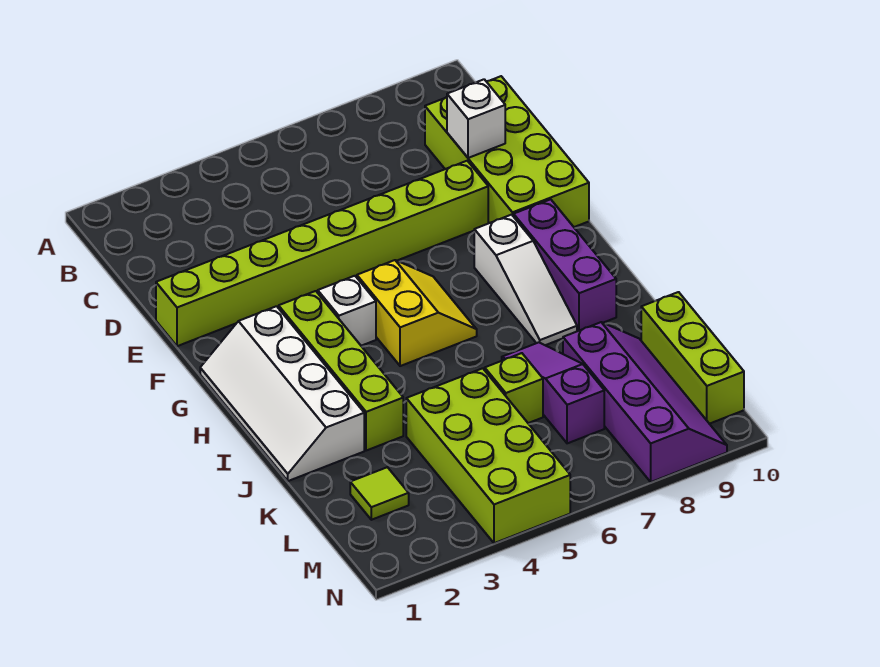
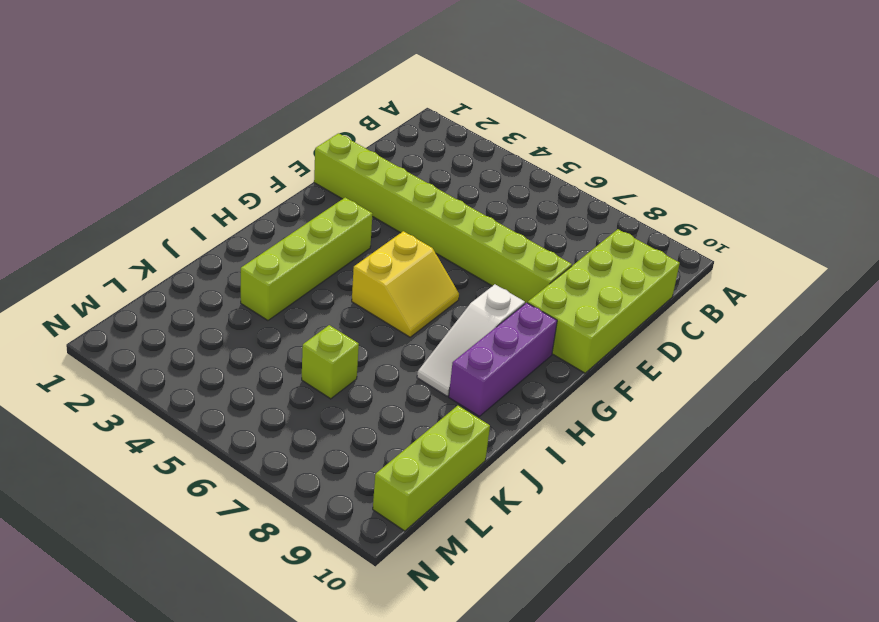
none -> white slope G1:J2 level 1 top 2
none -> white brick G4 level 1
none -> purple slope J7:L7 level 1 top L

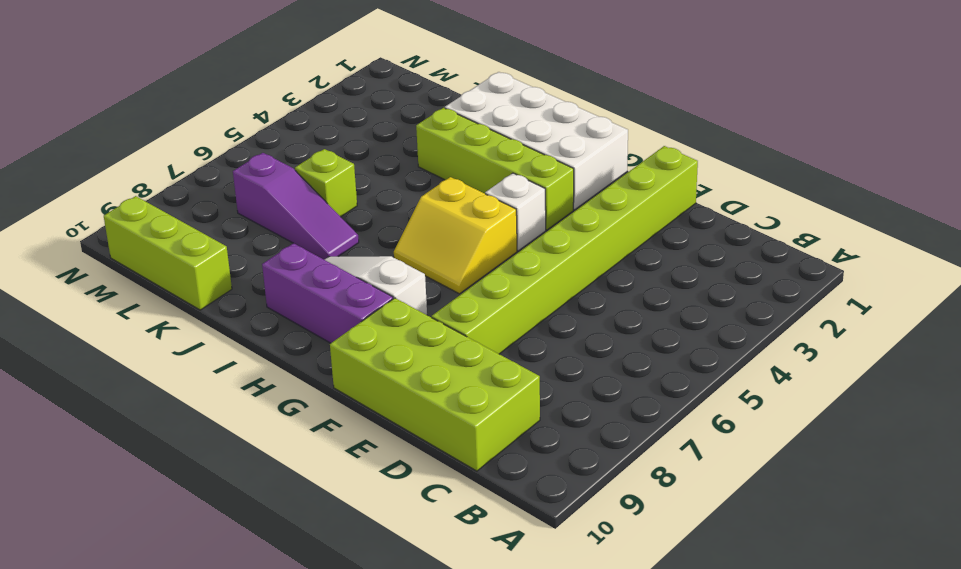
white brick G1:J2 level 1 -> white slope G1:J2 level 1 top 2
none -> lime brick K4:N5 level 1
none -> purple slope K8:N9 level 1 top 8
none -> lime tile L2 level 1

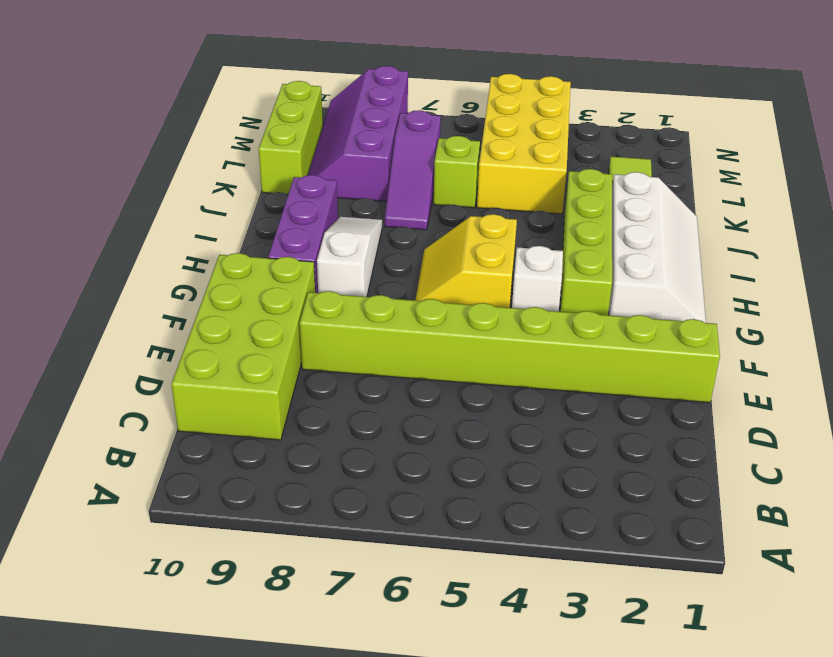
yellow brick K4:N5 level 1 -> lime brick K4:N5 level 1
none -> white brick D9 level 2

